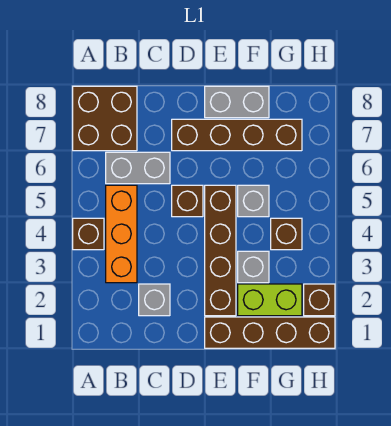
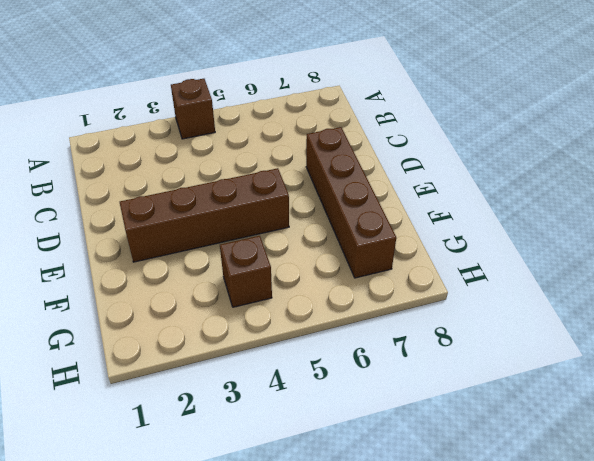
none -> brown brick A7:B8 level 1
none -> orange brick B3:B5 level 1
none -> grey brick B6:C6 level 1

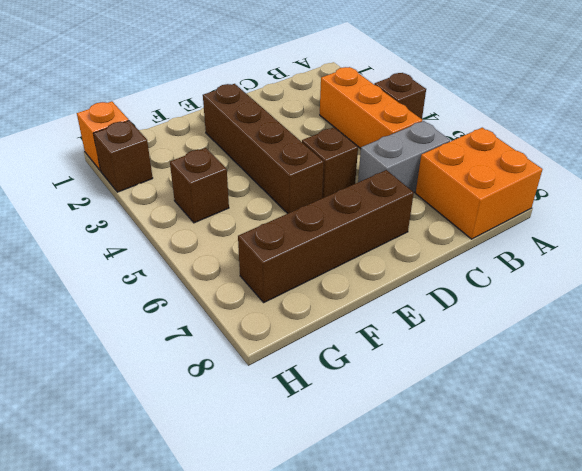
orange brick A7:B8 level 1 -> brown brick A7:B8 level 1
orange brick H1 level 1 -> brown brick E1:H1 level 1
none -> grey brick C2 level 1
none -> grey brick E8:F8 level 1
none -> lime brick F2:G2 level 1

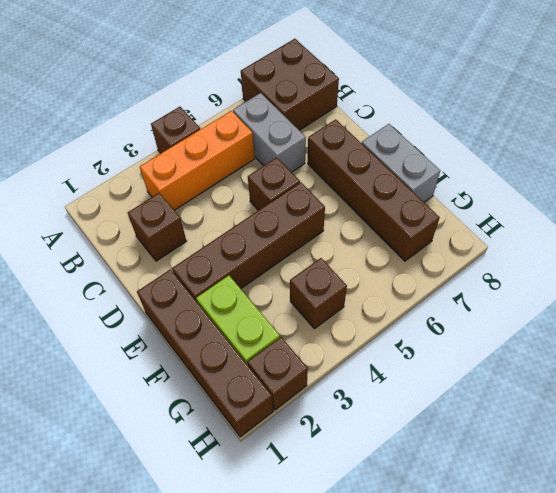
brown brick C2 level 1 -> grey brick C2 level 1
none -> grey brick F3 level 1
none -> grey brick F5 level 1

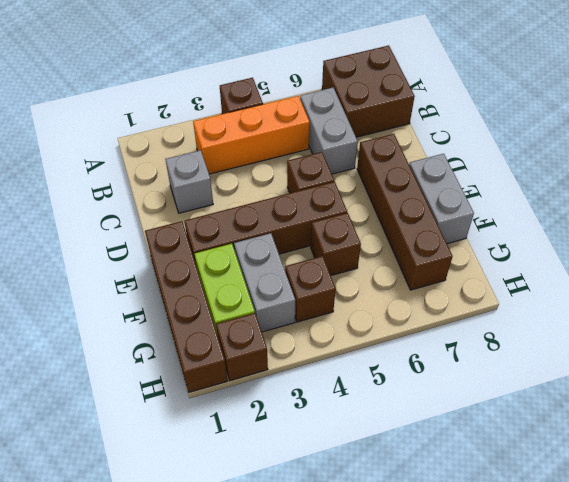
grey brick F3:G3 level 1 -> grey brick F3 level 1
brown brick F5 level 1 -> grey brick F5 level 1

